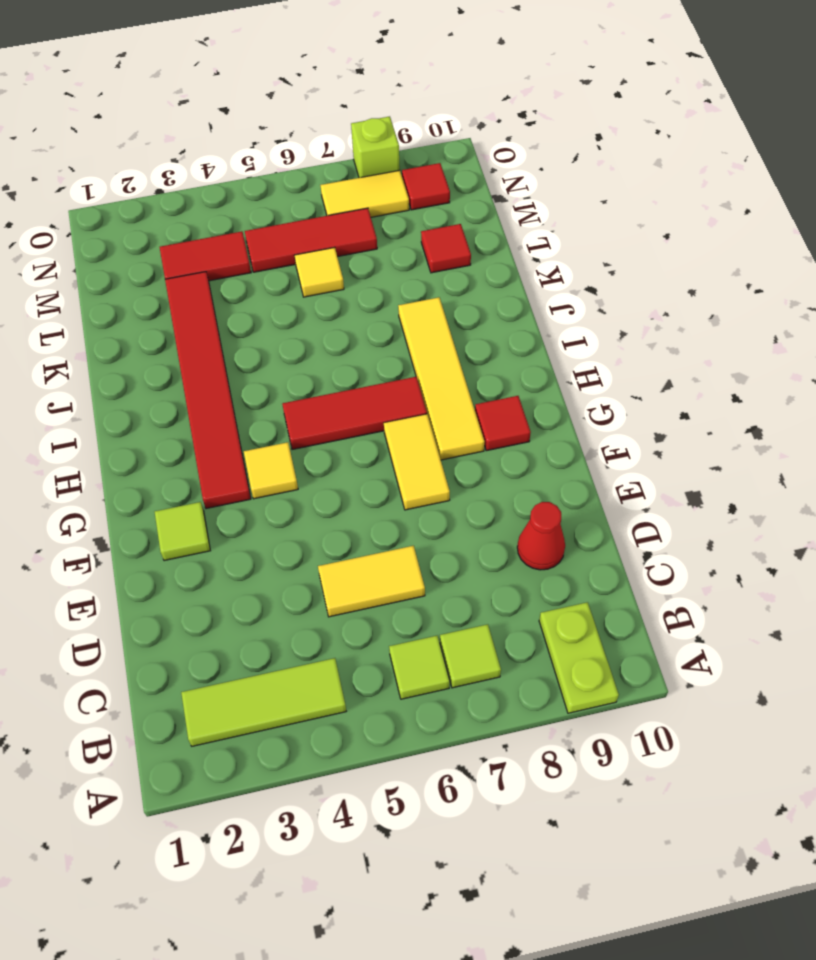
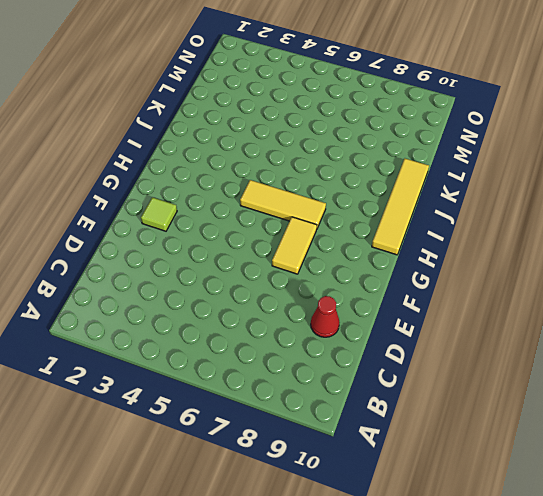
yellow tile H5:H7 level 1 -> red tile H5:H7 level 1
yellow tile H10:K10 level 1 -> yellow tile G8:J8 level 1
none -> lime plate A9:B9 level 1
none -> lime tile B2:B4 level 1
none -> lime tile B6 level 1

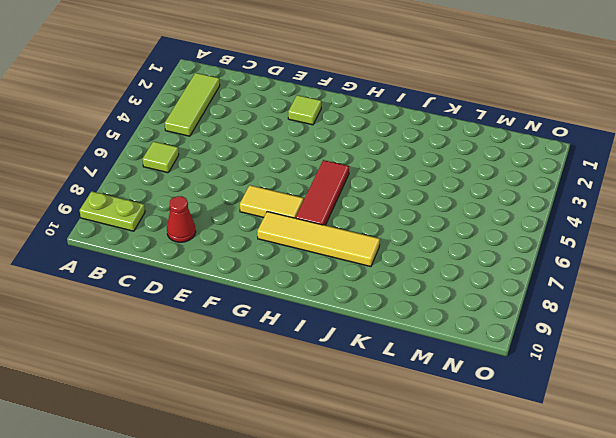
none -> lime tile B7 level 1
none -> yellow tile D5:D6 level 1
none -> red tile G3:L3 level 1

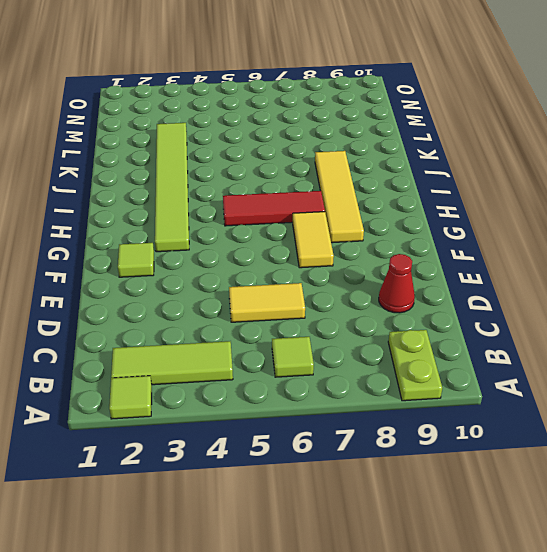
lime tile A2 level 1 -> lime tile B7 level 1
lime tile G3:L3 level 1 -> red tile G3:L3 level 1
none -> yellow tile G4 level 1
none -> red tile G9 level 1
none -> yellow tile L6 level 1

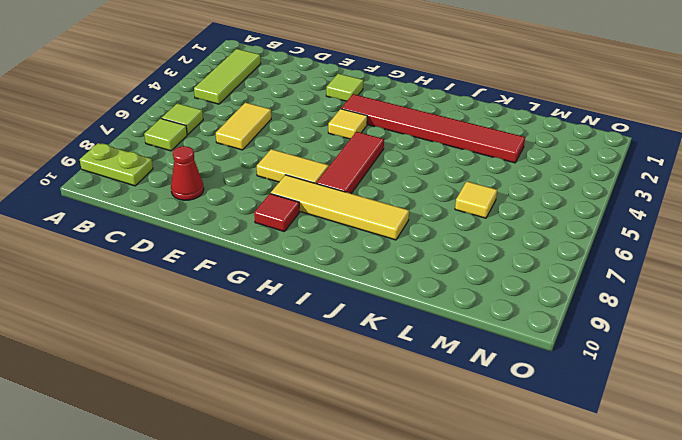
none -> red tile L9 level 1
none -> red tile M3:M4 level 1
none -> red tile M5:M7 level 1

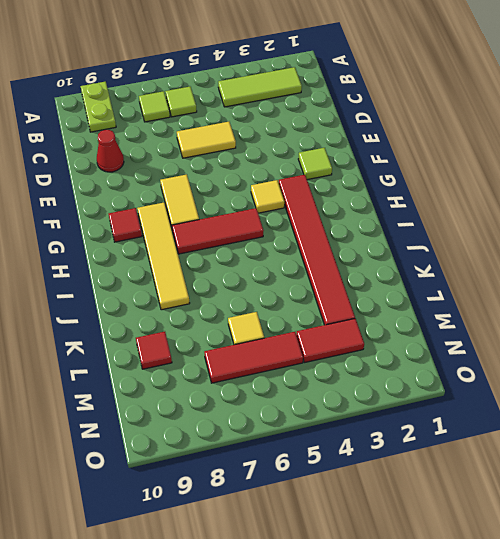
none -> yellow tile N7:N8 level 1
none -> red tile N9 level 1
none -> lime brick O8 level 1

